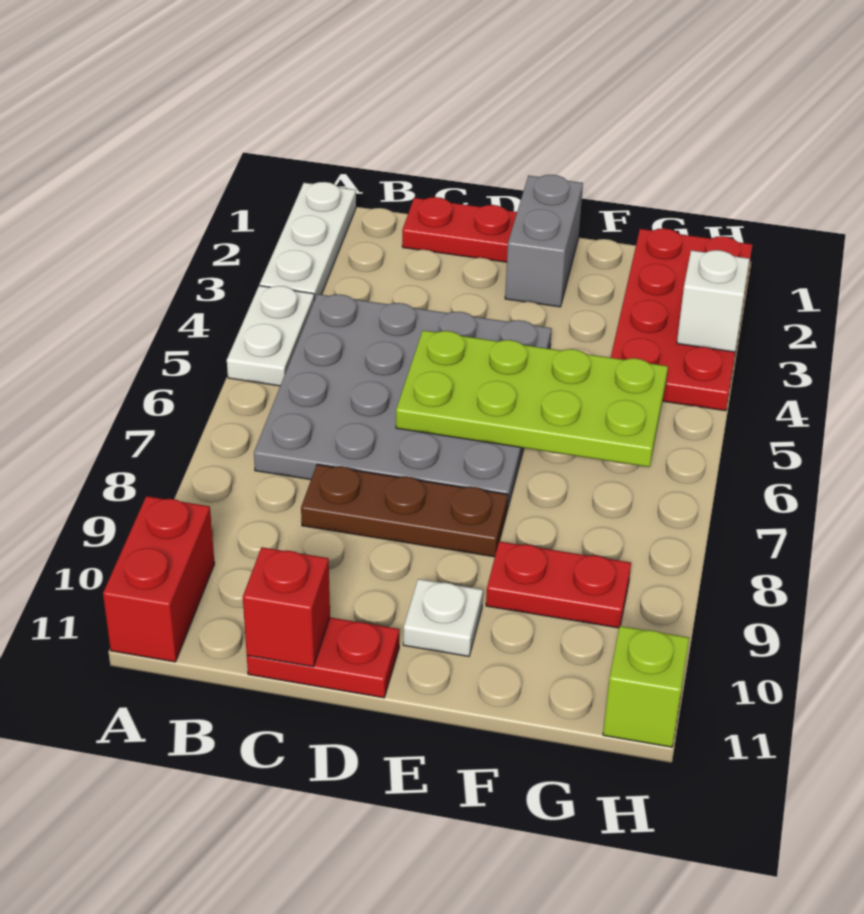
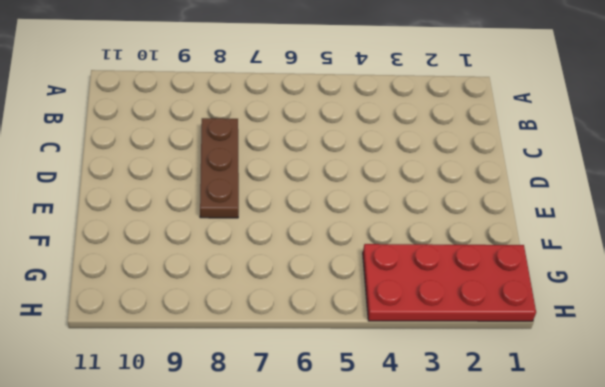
none -> white plate A1:A3 level 1
none -> white plate A4:A5 level 1
none -> red brick A10:A11 level 1

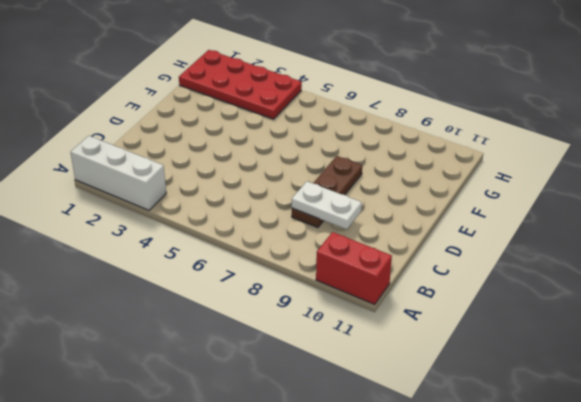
white brick A1:A3 level 1 -> white plate A1:A3 level 1
white plate C8:C9 level 2 -> white plate A4:A5 level 1
none -> grey plate B4:E7 level 1
none -> red plate C1:D1 level 1
none -> red plate C11:D11 level 1

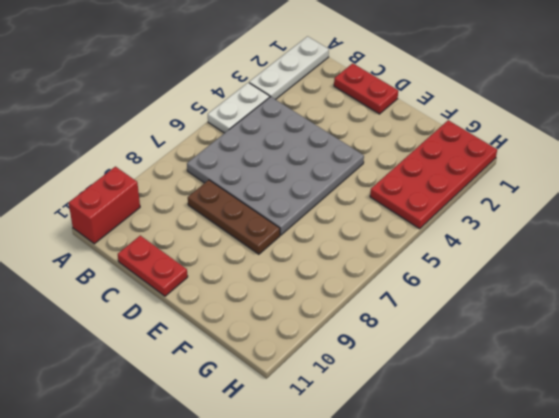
none -> grey brick E1:E2 level 1
none -> white plate E10 level 1
none -> red plate F9:G9 level 1

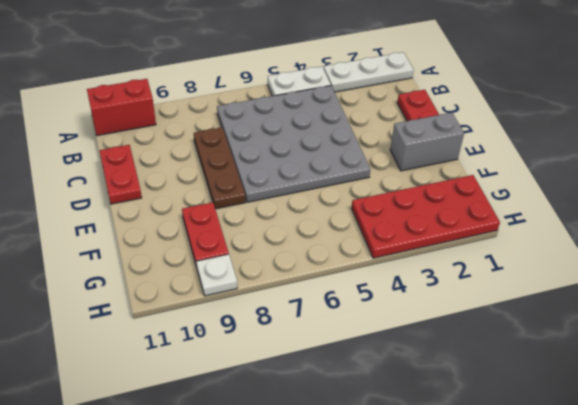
white plate H9 level 1 -> white plate E10 level 1
none -> lime brick H11 level 1
none -> red brick C11 level 2
none -> lime plate D5:G6 level 2

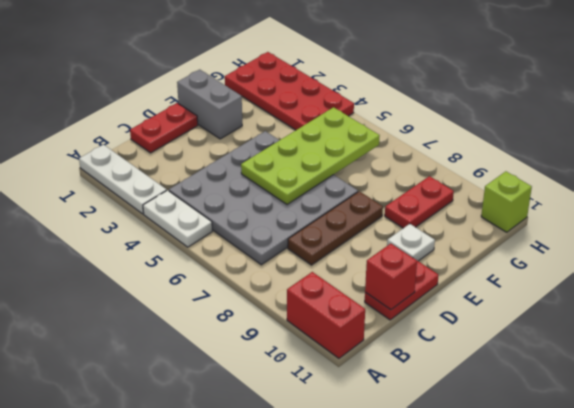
none -> white brick H3 level 2

